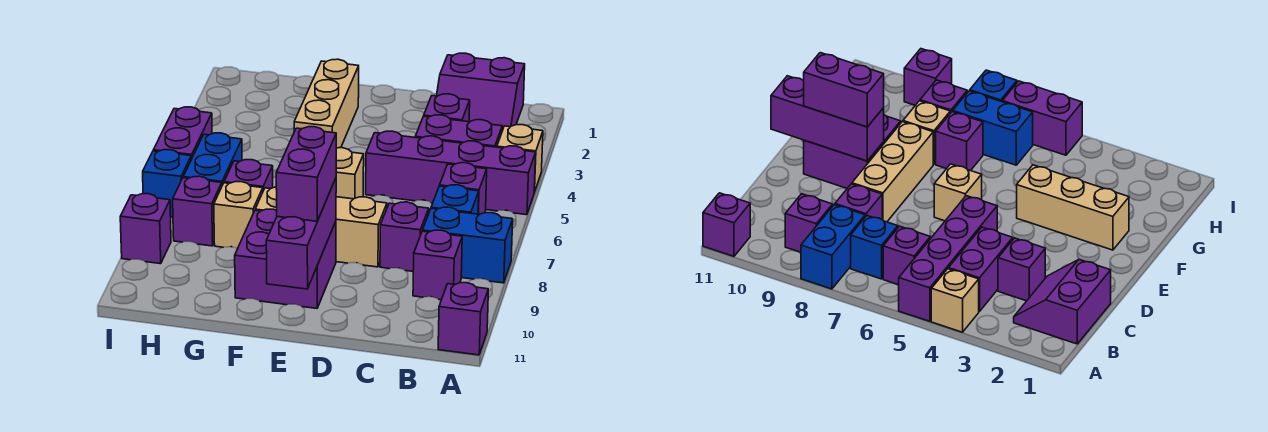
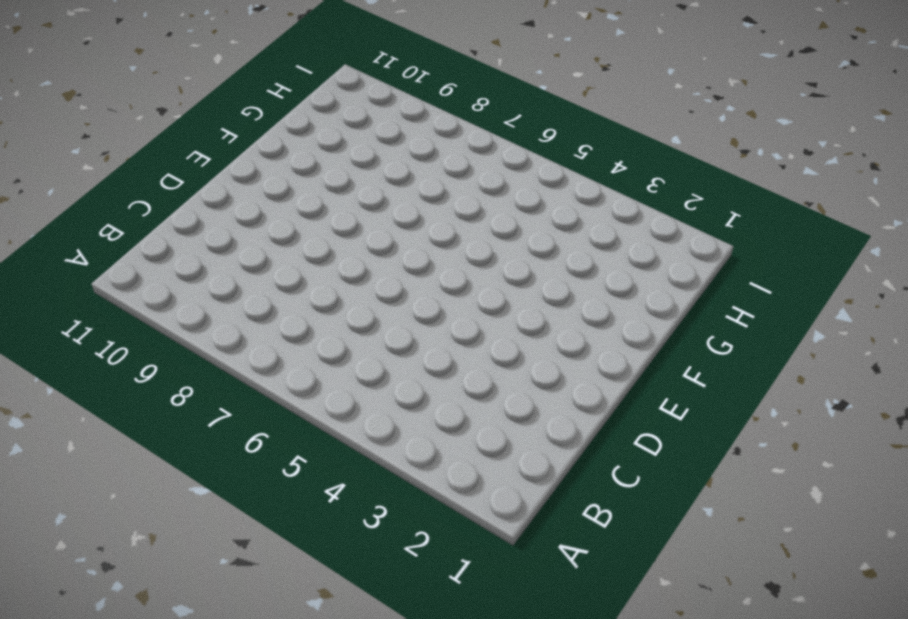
none -> tan brick A4 level 1
none -> purple brick A5:D5 level 1
none -> blue brick A8:B8 level 1

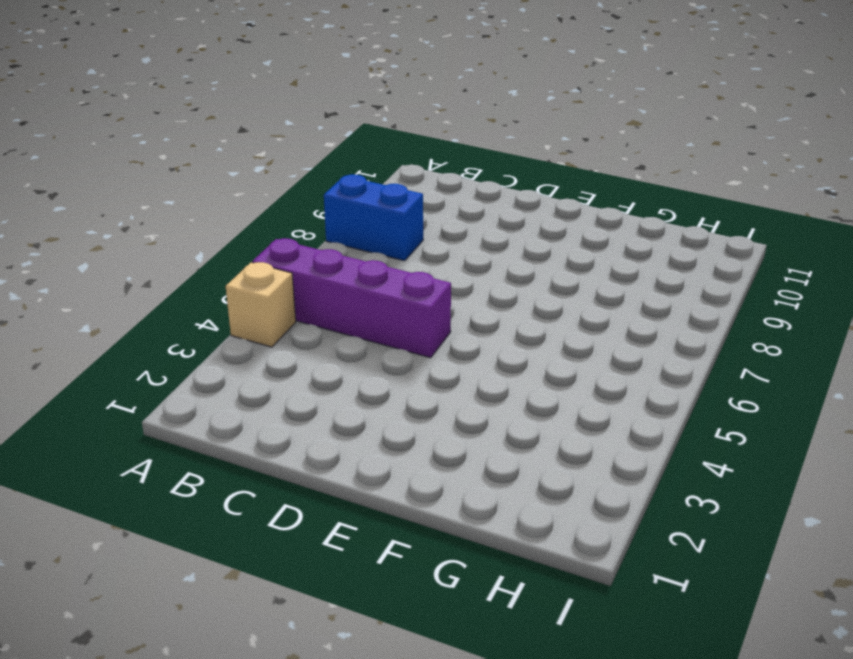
none -> purple brick A11 level 1
none -> purple slope B1:C2 level 1 top 1
none -> purple brick B4:C4 level 1

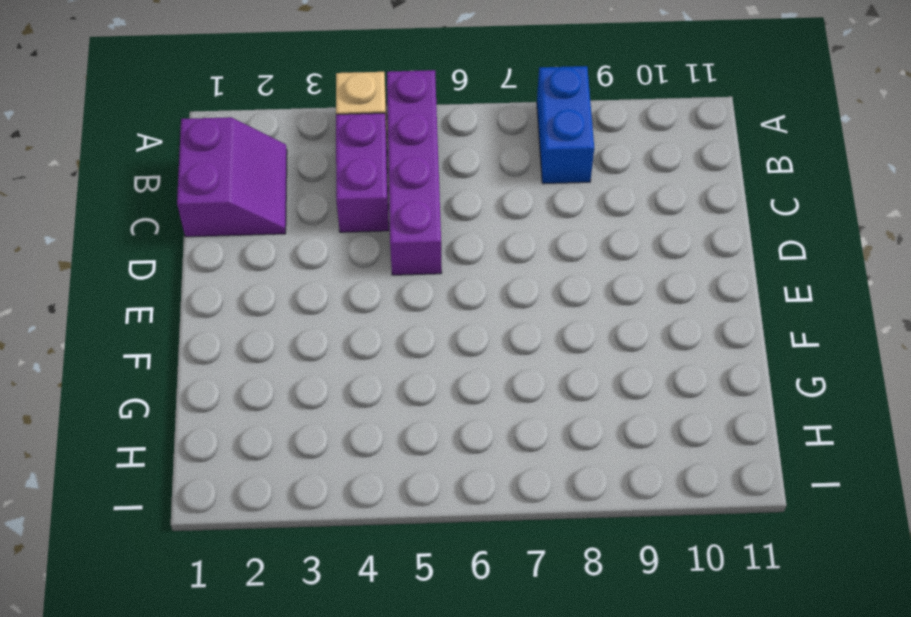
none -> purple brick A11 level 1
none -> purple brick B6 level 1
none -> blue brick B7 level 1

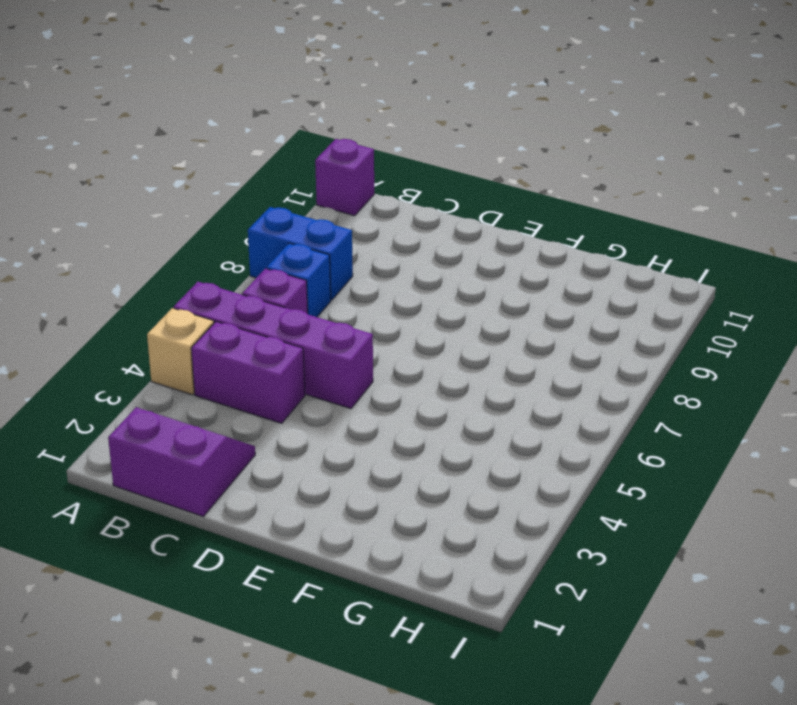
none -> purple brick B9 level 1
none -> purple brick C3 level 1
none -> purple brick C8 level 1

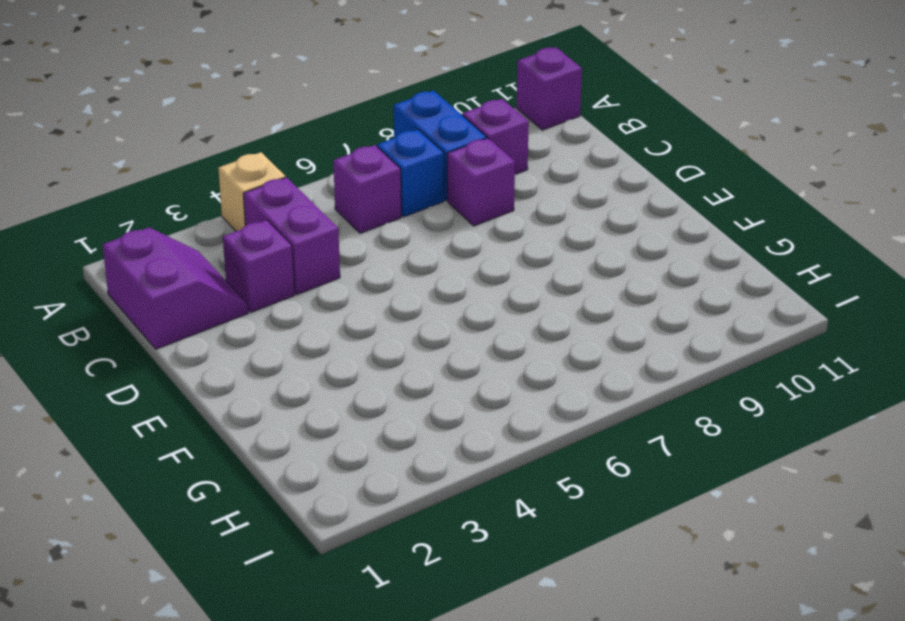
none -> purple brick A5:D5 level 1
none -> tan brick D8:F8 level 1
none -> tan brick E6 level 1

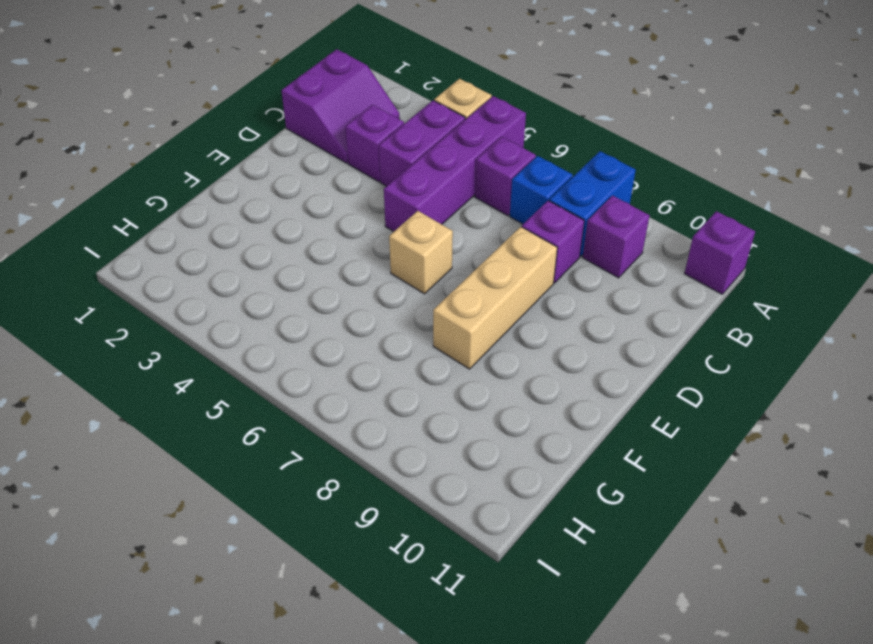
none -> purple brick E9:F10 level 1
none -> tan brick F2:F4 level 1
none -> purple brick G7 level 1

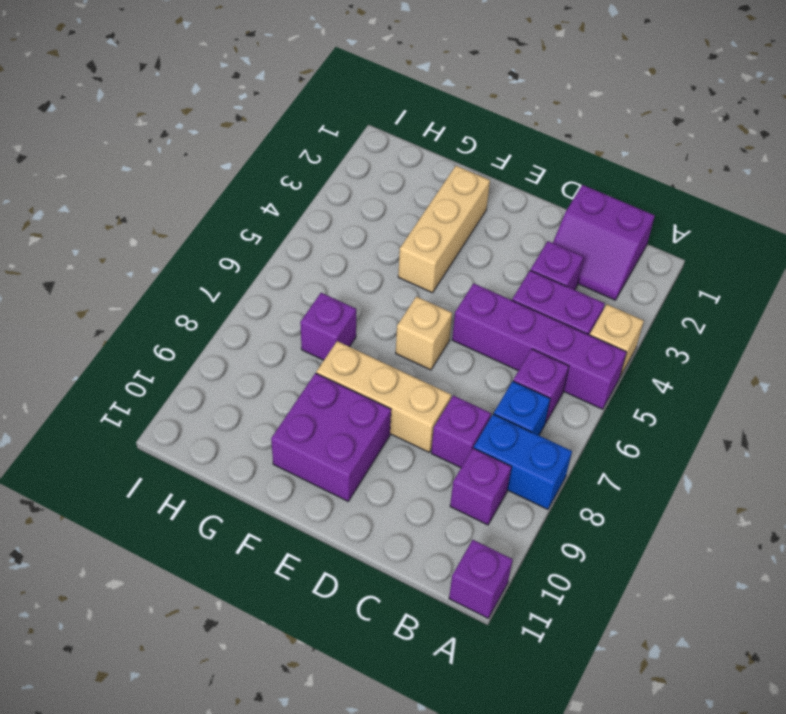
none -> tan brick G8 level 1
none -> blue brick H6:H7 level 1
none -> purple brick H8 level 1

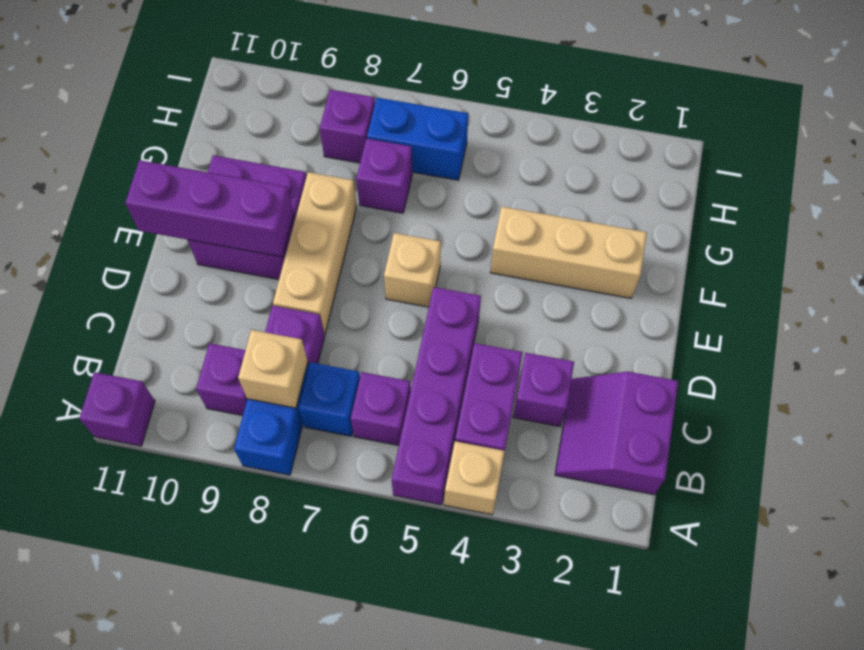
tan brick B8 level 2 -> tan brick G8 level 1
none -> purple brick I5:I6 level 1
none -> blue brick I7 level 1
none -> purple brick I9 level 1

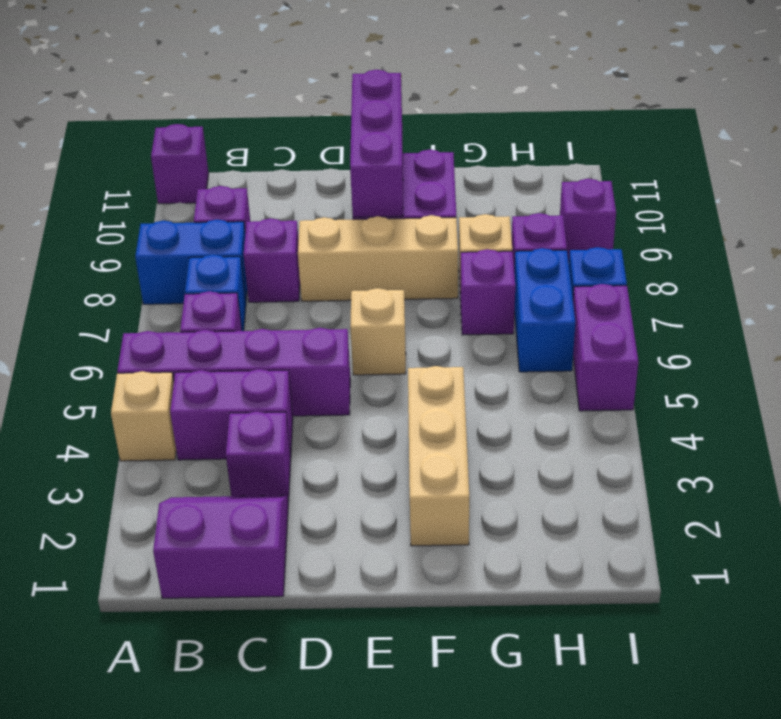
none -> purple brick E9:E10 level 3

